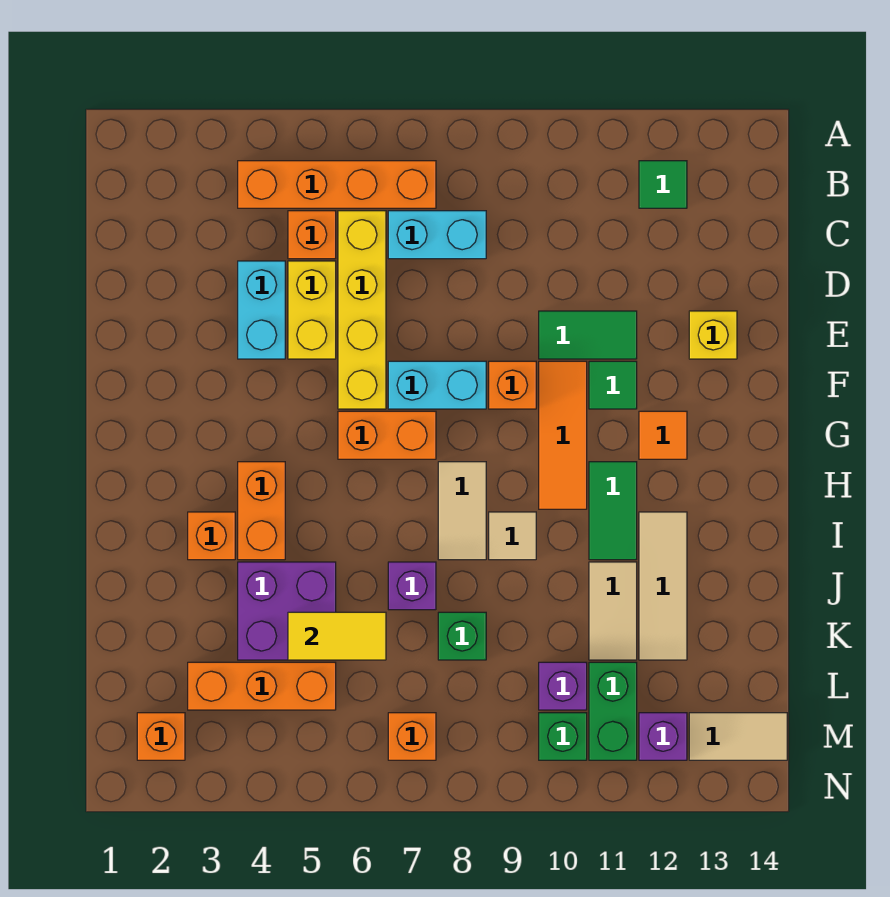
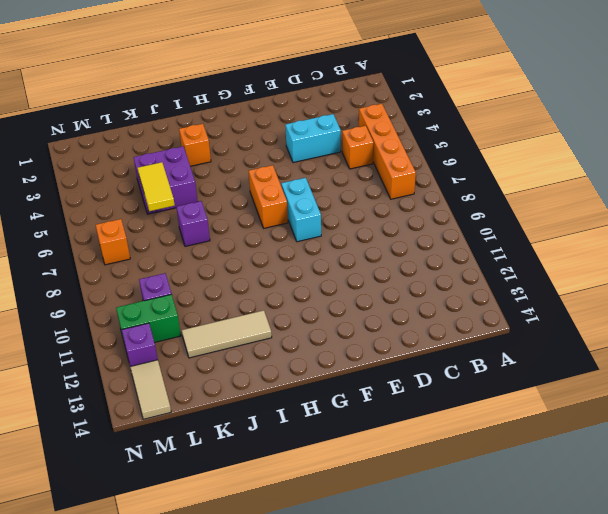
none -> green tile B12 level 1
none -> yellow brick C6:F6 level 1
none -> cyan brick C7:C8 level 1
none -> yellow brick D5:E5 level 1

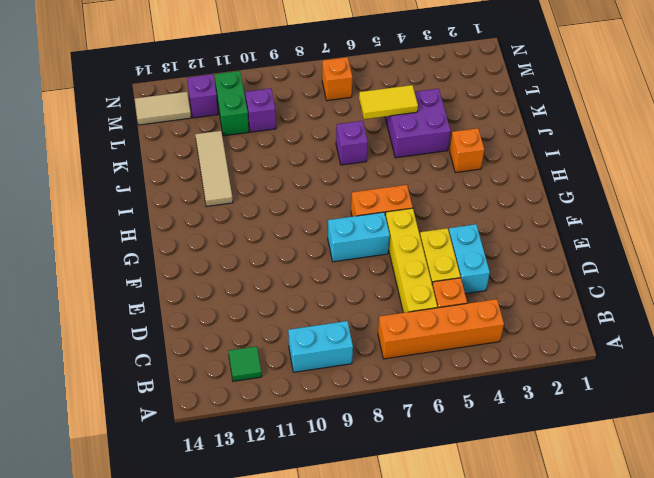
cyan brick B9:B10 level 1 -> cyan brick C7:C8 level 1
none -> green tile E10:E11 level 1
none -> yellow brick E13 level 1
none -> orange brick F9 level 1
none -> orange tile F10:H10 level 1

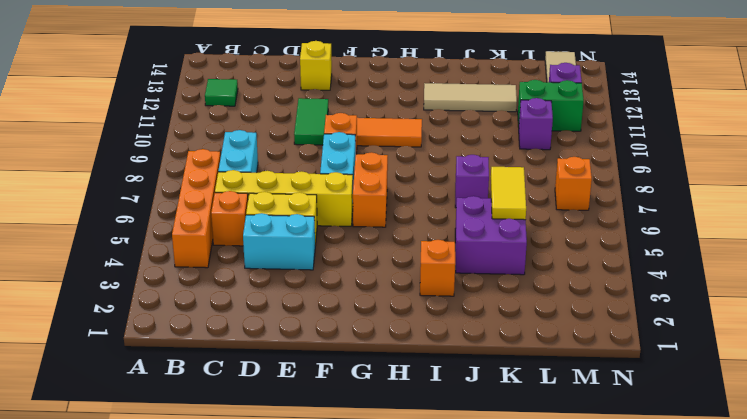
none -> green tile F11 level 1
none -> orange tile G12 level 1
none -> orange brick H4:I4 level 1
none -> tan tile H8:I8 level 1

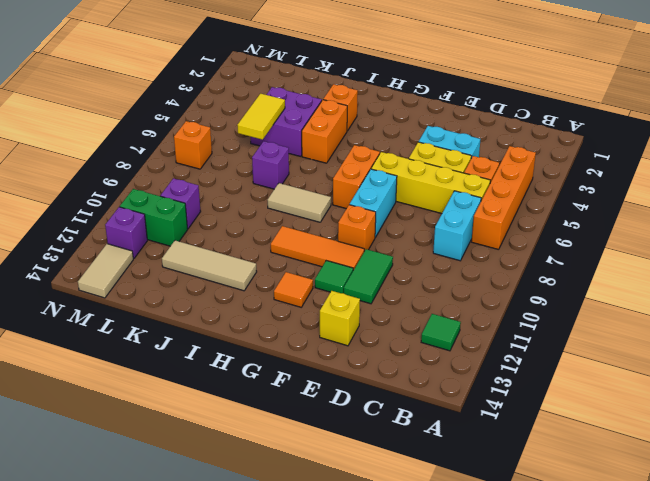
orange brick I4:I5 level 1 -> orange brick H4:I4 level 1
none -> green tile H11:I11 level 1
none -> tan tile I9 level 1
none -> tan tile J11:K11 level 1
none -> green brick K8 level 1

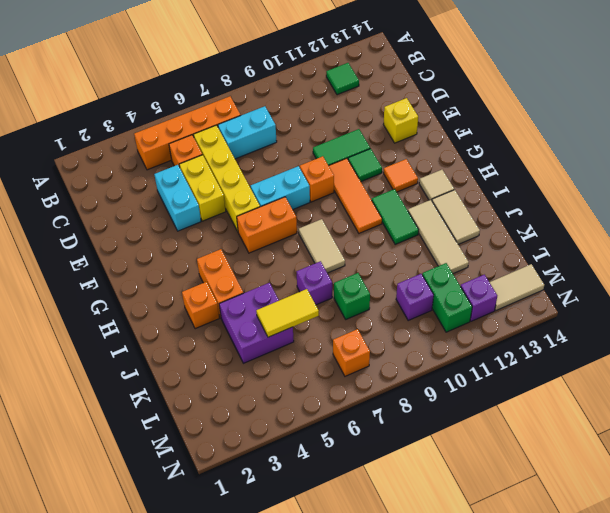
tan tile H13 level 1 -> tan tile I9 level 1
tan tile I13:J13 level 1 -> tan tile J11:K11 level 1
none -> orange brick L3:L5 level 1
none -> orange brick M2 level 1
none -> green brick M10 level 1

